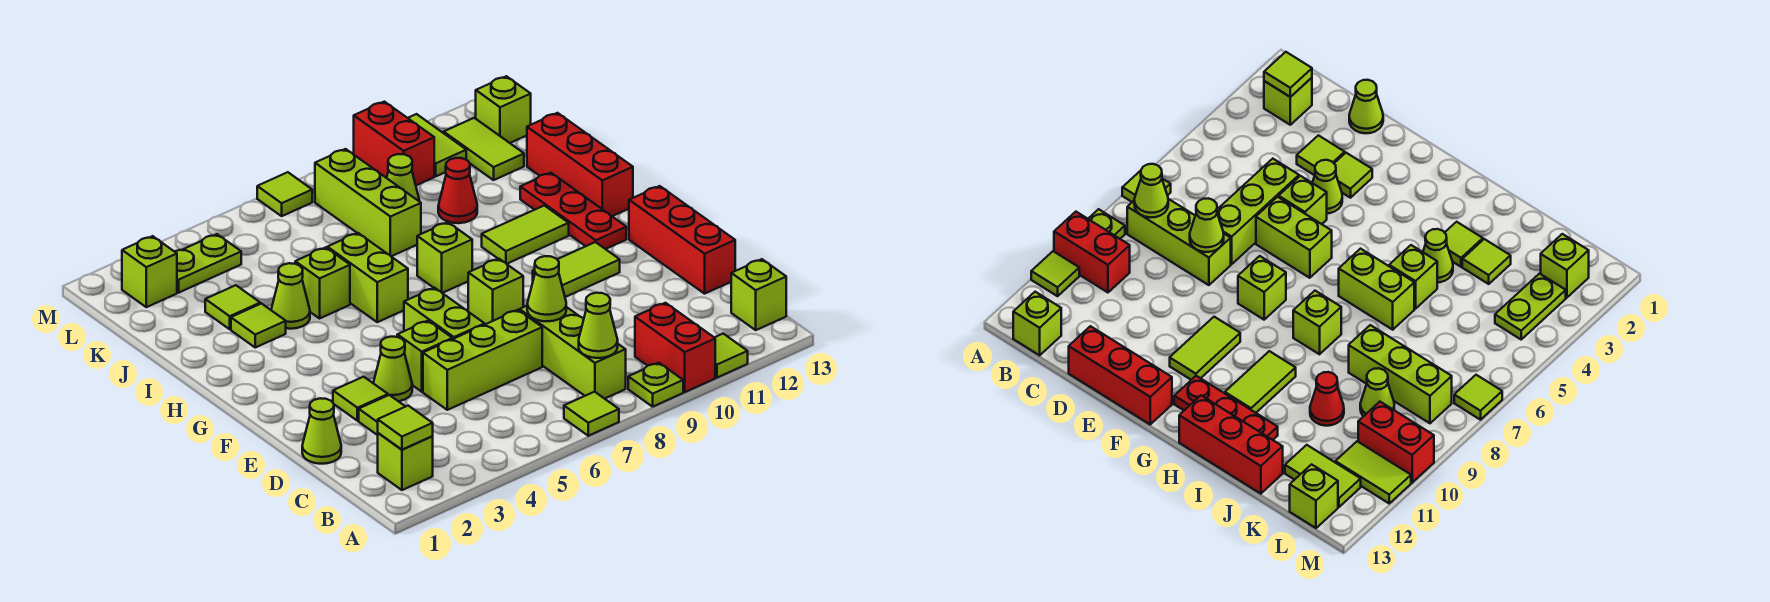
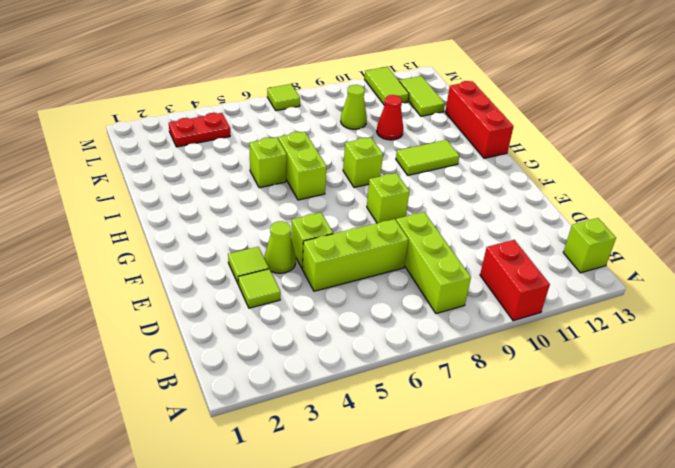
red plate L3:L4 level 1 -> lime plate L3:L4 level 1
none -> lime tile A7 level 1
none -> lime plate A9 level 1
none -> lime tile A11 level 1
none -> lime brick B2 level 1

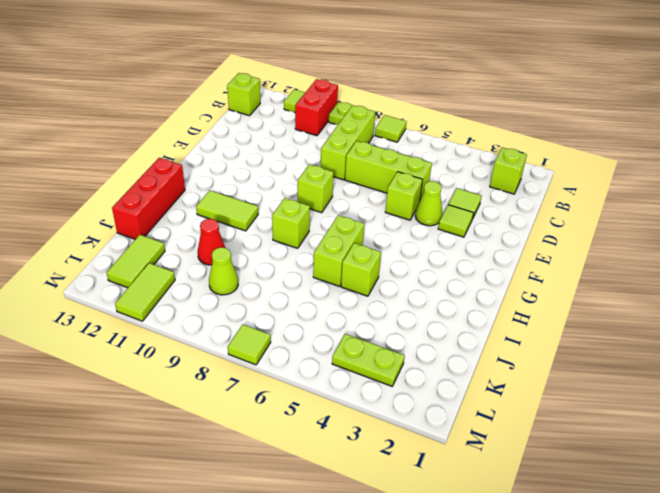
none -> lime cone D1 level 1
none -> red brick D13:F13 level 1
none -> lime brick E6:F6 level 1
none -> lime tile F10:F11 level 1

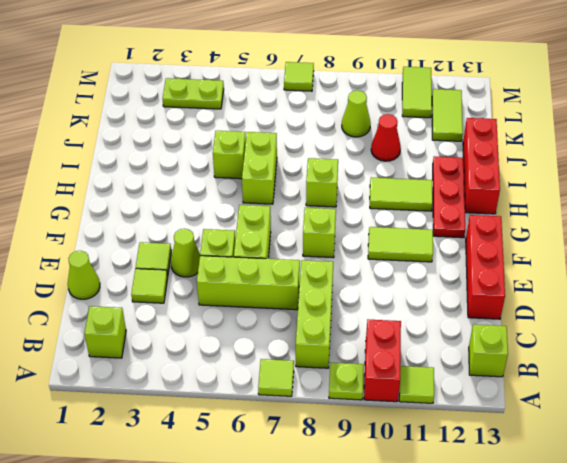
none -> lime tile I3 level 1
none -> lime cone I4 level 1
none -> lime tile J3 level 1
none -> lime brick J8:L8 level 1

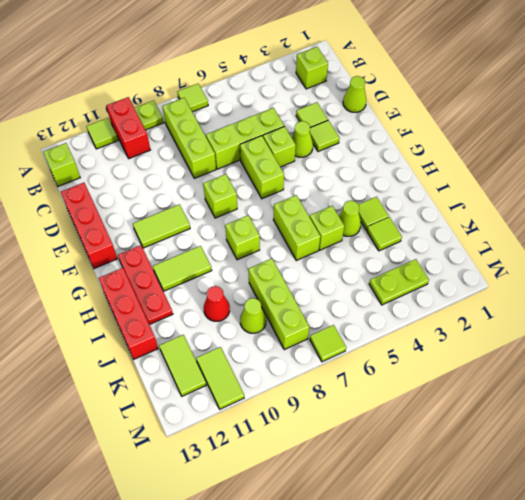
none -> lime brick L2 level 1
none -> red brick L10:M10 level 1
none -> lime brick L13 level 1
none -> lime tile B2 level 2

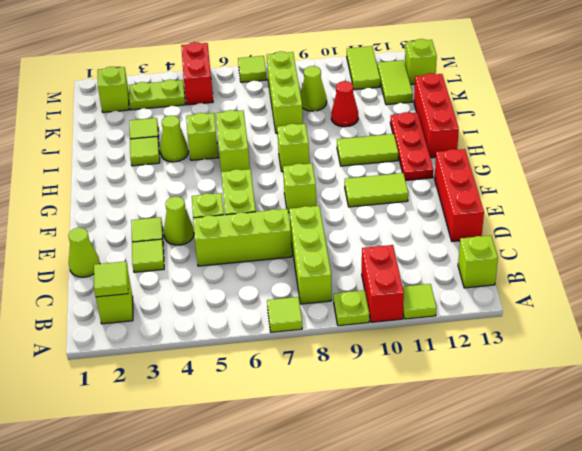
red brick L5:M5 level 1 -> red brick L10:M10 level 1
none -> lime cone B8 level 2
none -> lime cone D8 level 2

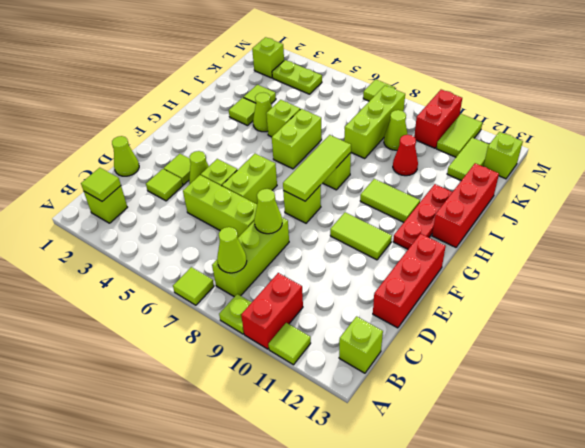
lime tile F8:H8 level 2 -> none

